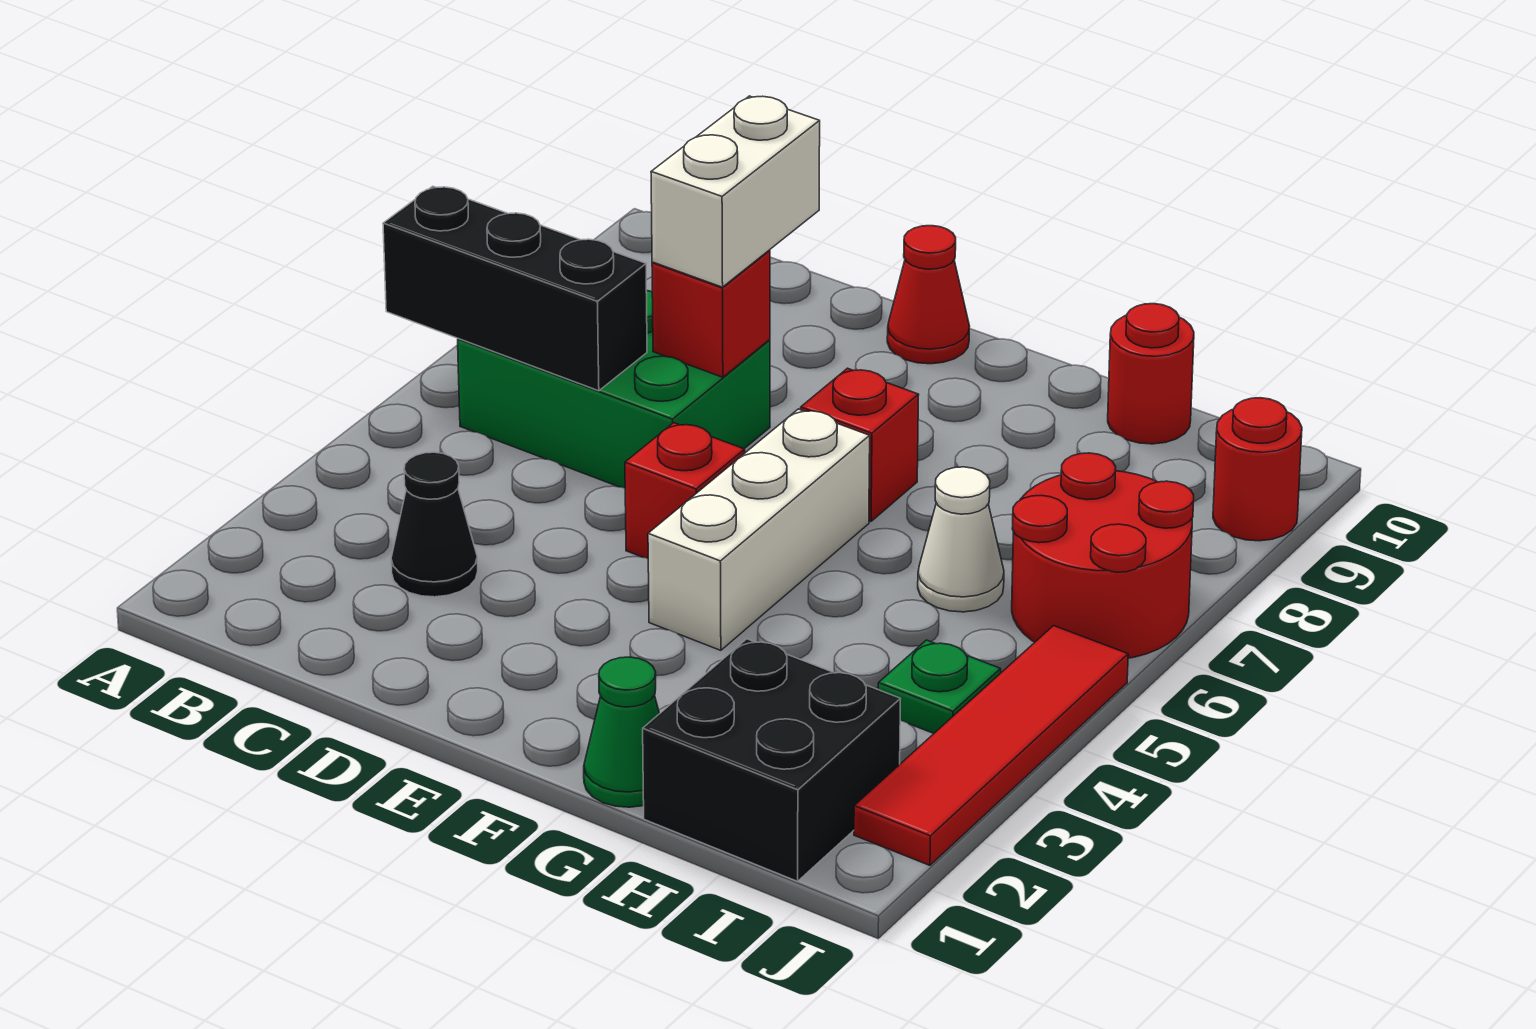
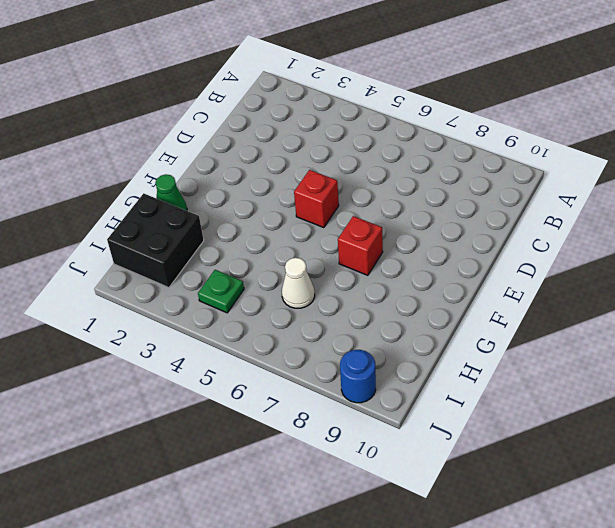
blue round brick J9 level 1 -> red round brick J9 level 1
none -> green brick B6:D7 level 1
none -> black cone C3 level 1
none -> red cone E10 level 1

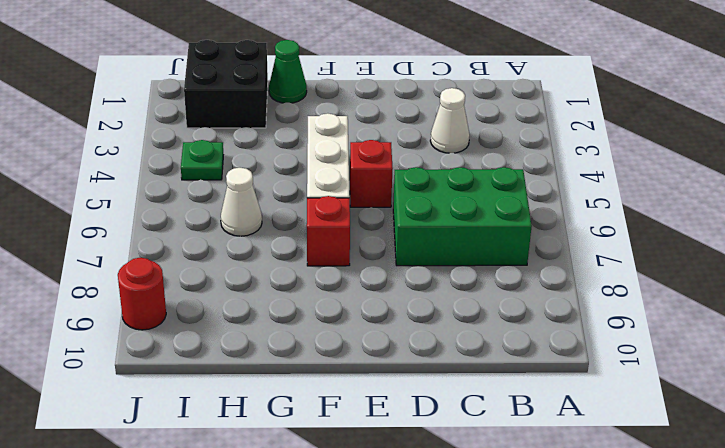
white cone C3 level 1 -> black cone C3 level 1
none -> red cone E10 level 1
none -> red round brick H10 level 1
none -> red round brick I6:J7 level 1

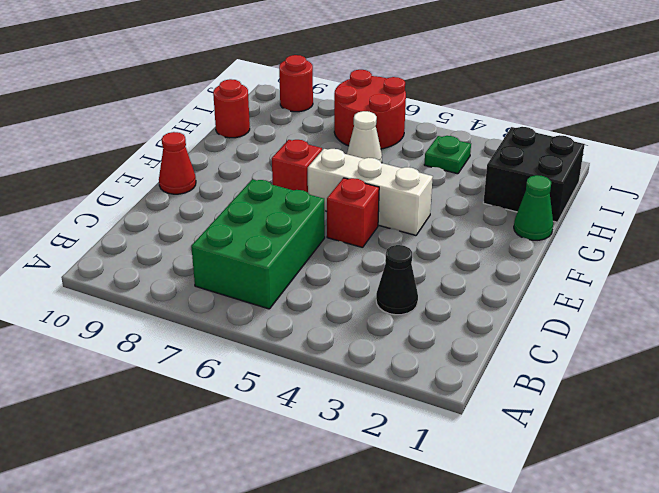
none -> red tile J2:J5 level 1
none -> black brick A6:C6 level 2
none -> red brick D7 level 2

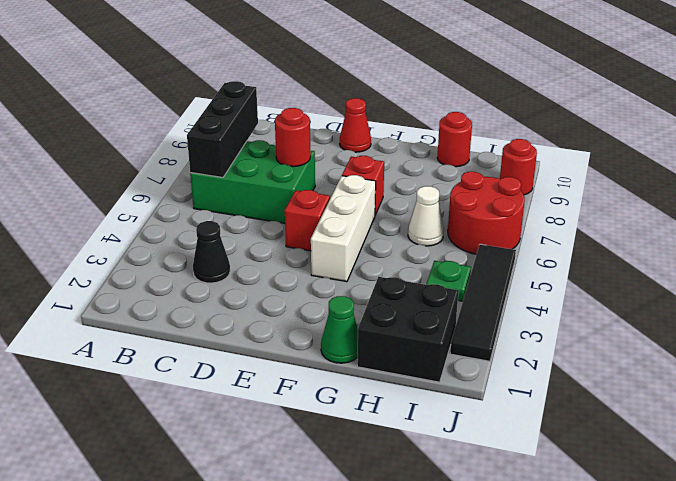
black brick B6:B8 level 2 -> black brick A6:C6 level 2
red round brick D7 level 2 -> red brick D7 level 2
black tile J2:J5 level 1 -> red tile J2:J5 level 1
none -> white brick D7:D8 level 3

